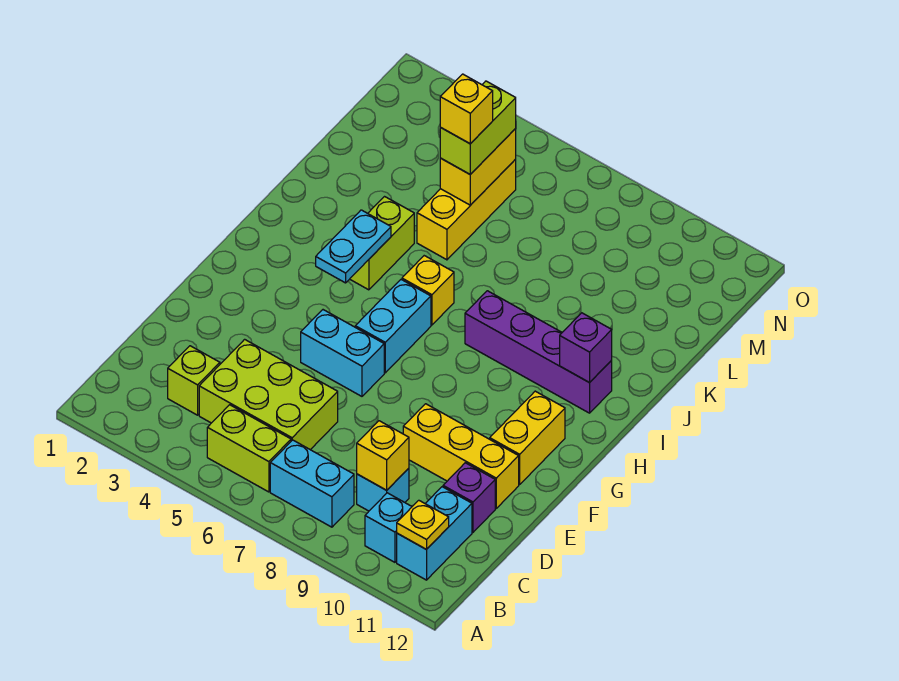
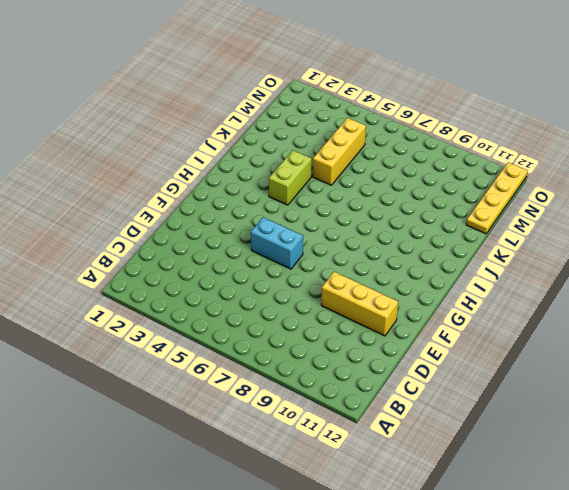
yellow plate L12:O12 level 1 -> none
none -> lime brick B5:B6 level 1
none -> cyan brick B7:B8 level 1
none -> cyan brick B10 level 1

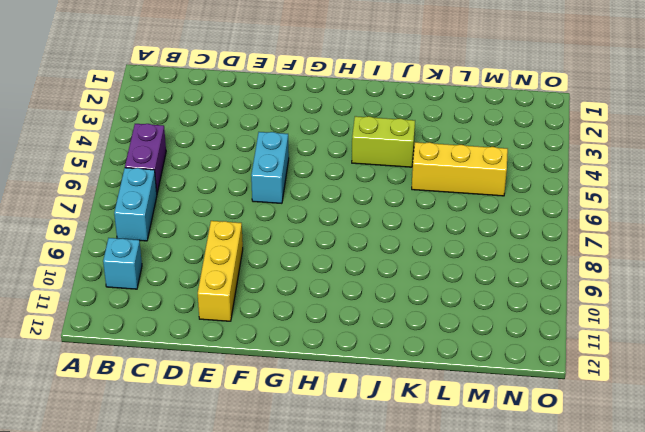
purple brick B5:B6 level 1 -> lime brick B5:B6 level 1
none -> cyan brick B11:C11 level 1
none -> lime brick C3 level 1
none -> lime brick C4:D6 level 1

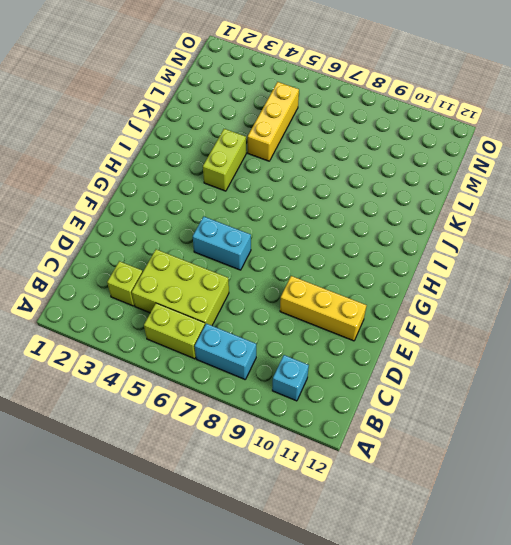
none -> cyan brick B11:C11 level 1
none -> cyan brick C9 level 1
none -> purple brick D11 level 1

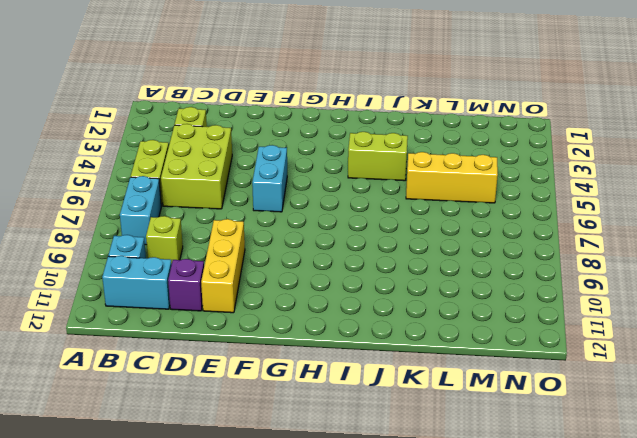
lime brick C9 level 1 -> cyan brick C9 level 1
none -> yellow brick F11:G11 level 1
none -> cyan brick G6:H6 level 1
none -> yellow brick I6 level 1

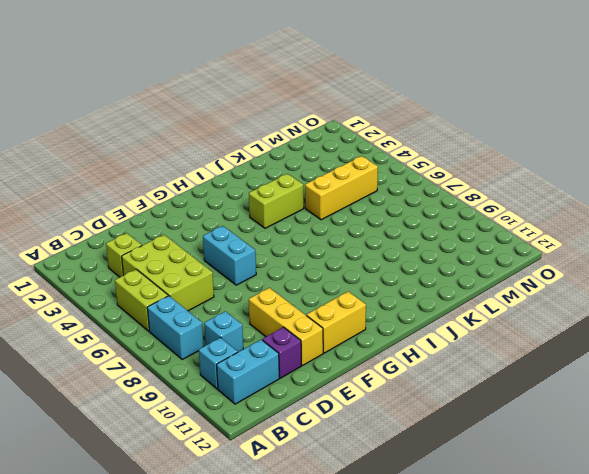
none -> cyan brick G6:H6 level 1
none -> yellow brick I6 level 1
none -> purple brick I8:I11 level 1

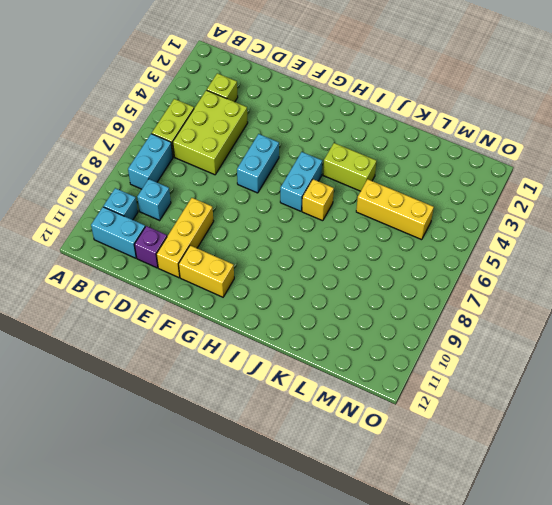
cyan brick H5:H6 level 1 -> cyan brick G6:H6 level 1
none -> purple brick I8:I11 level 1
none -> yellow plate B11 level 2
none -> yellow brick C9 level 2

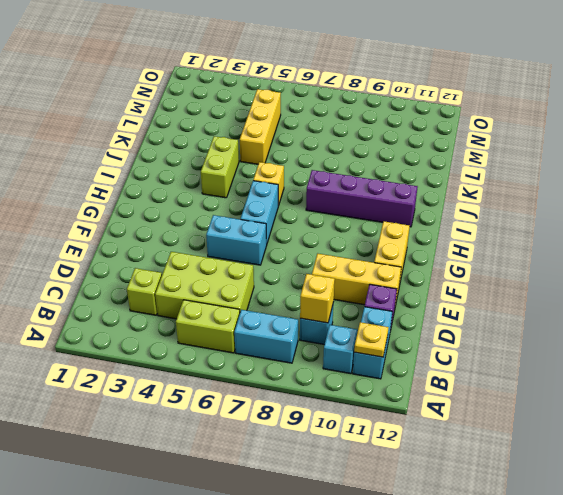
none -> cyan plate H4:I4 level 2
none -> purple brick I11 level 2
none -> yellow brick L5:M5 level 2

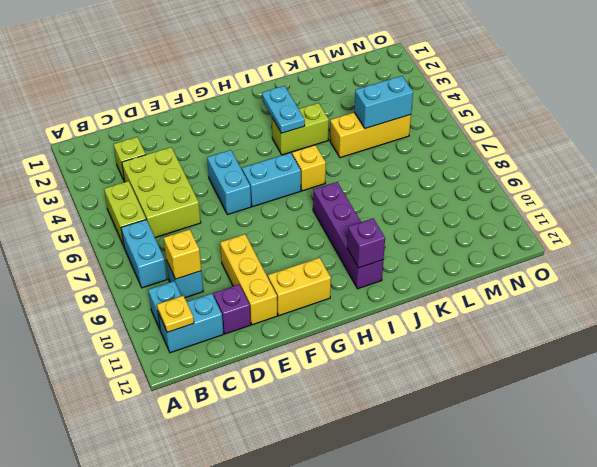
cyan plate I3:I4 level 2 -> cyan plate H4:I4 level 2
cyan brick L5:M5 level 2 -> yellow brick L5:M5 level 2
none -> lime brick L5:M5 level 3
none -> yellow brick L5 level 4

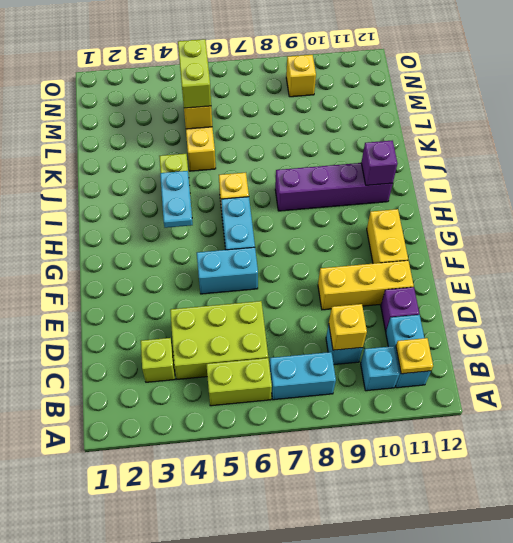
yellow brick N9 level 1 -> yellow brick L5 level 4

